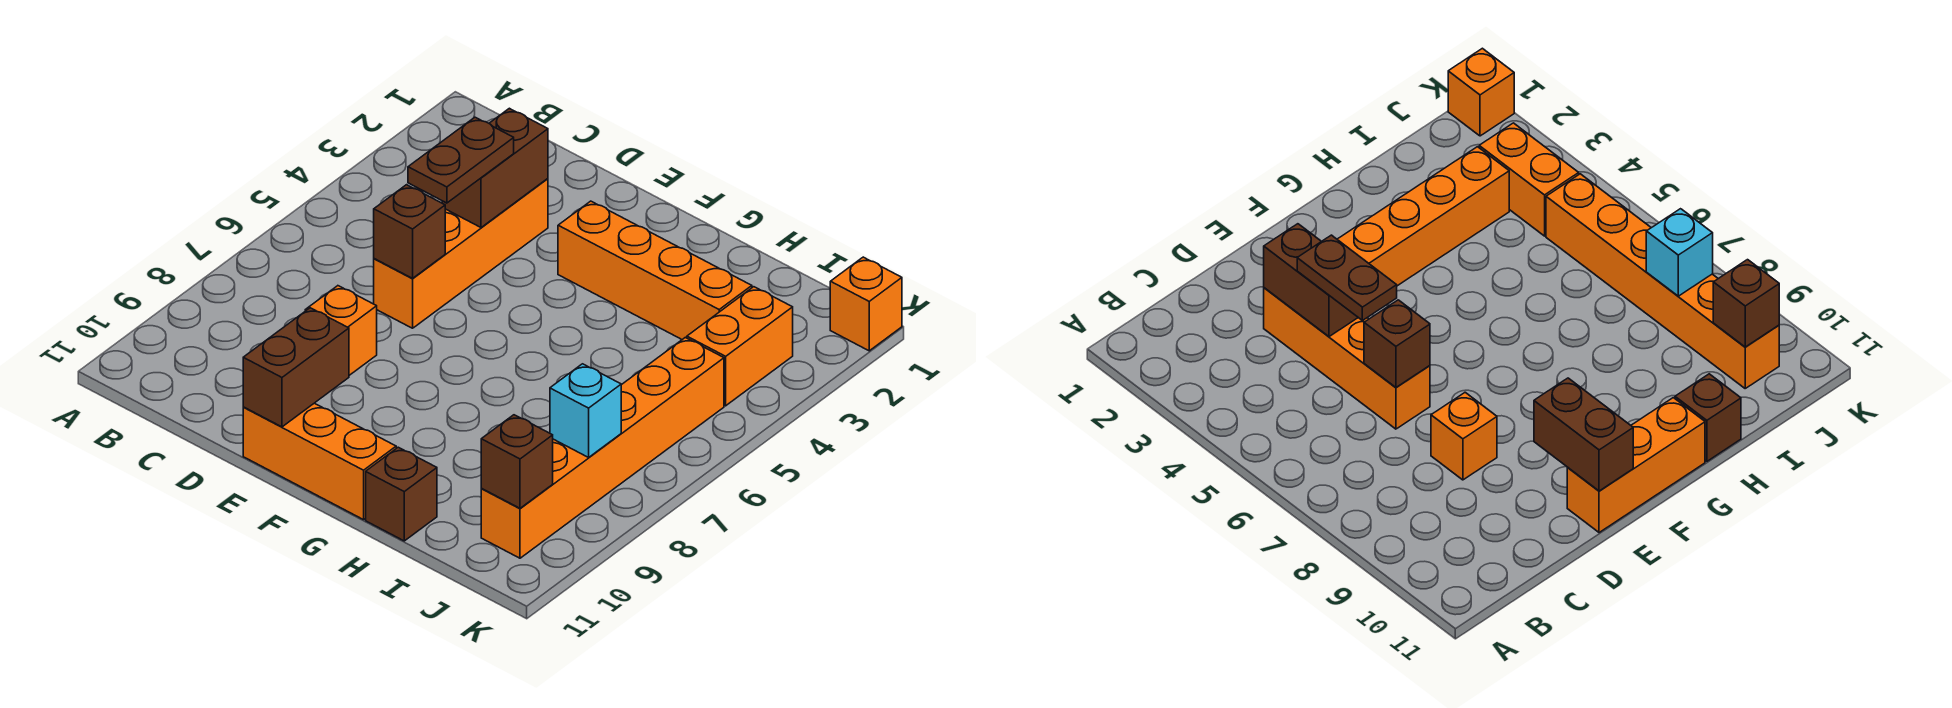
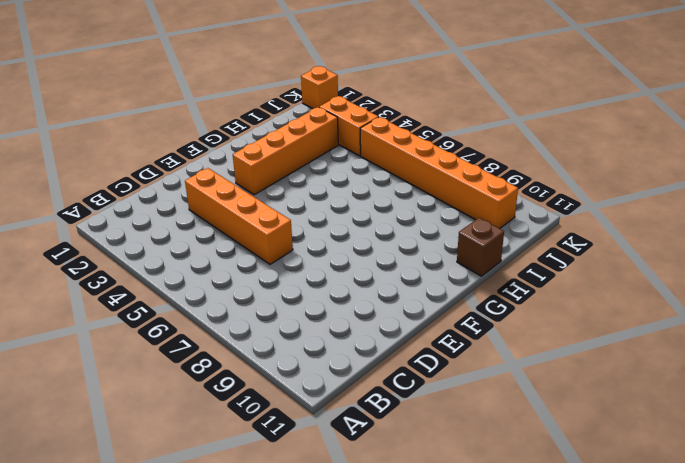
none -> orange brick D8 level 1
none -> orange brick E11:G11 level 1
none -> brown brick D3:D4 level 2

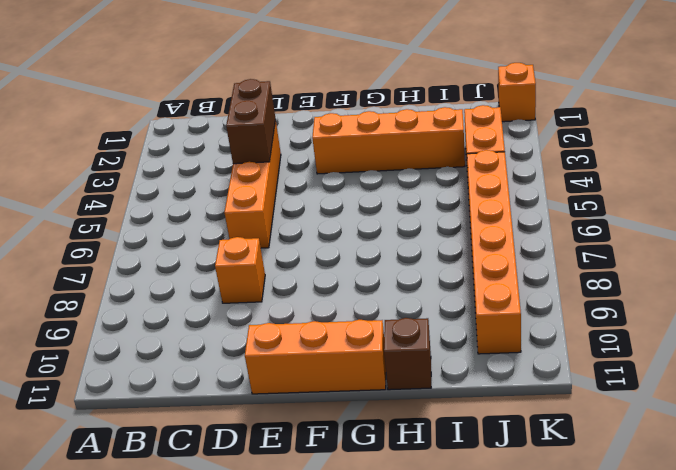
none -> brown brick D6 level 2
none -> brown brick E10:E11 level 2
none -> cyan brick J8 level 2

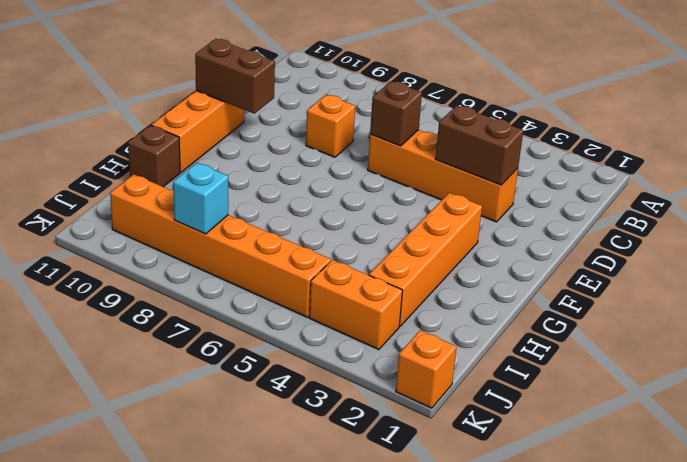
none -> brown brick J10 level 2
none -> brown plate D4:D5 level 3

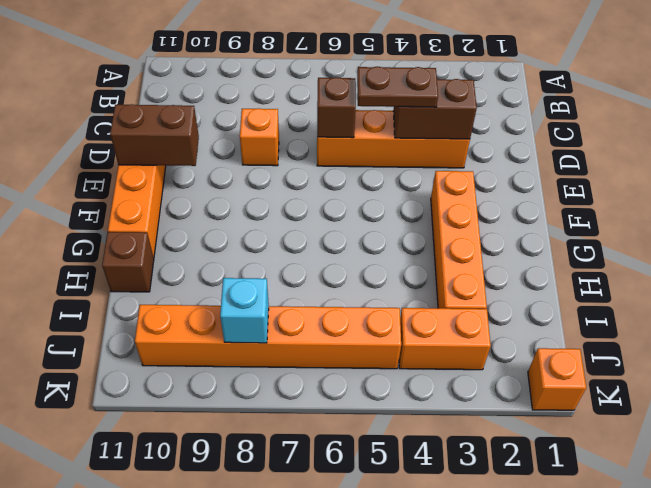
none -> brown brick J10 level 2

